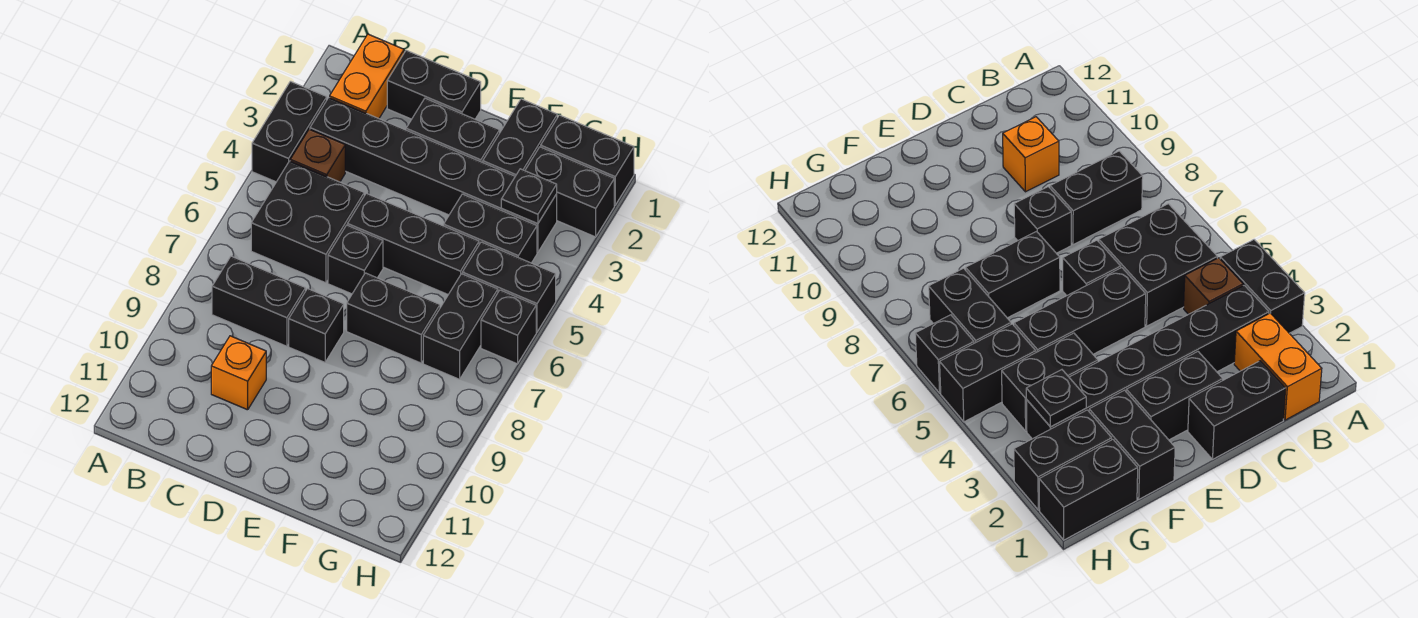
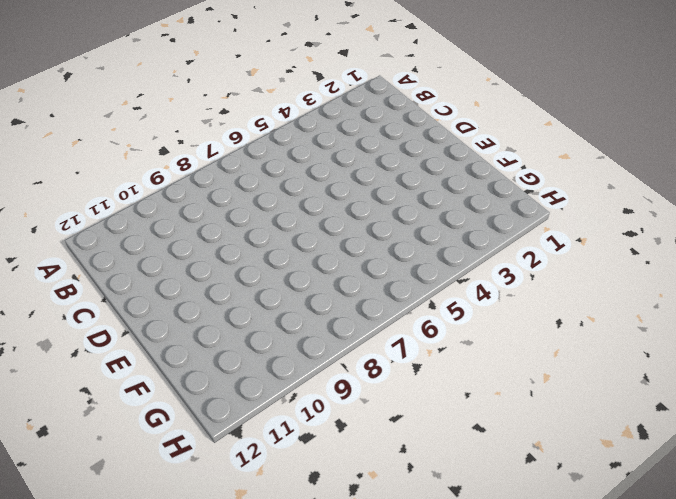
none -> black brick A3:A4 level 1
none -> orange brick B1:B2 level 1
none -> black brick B3:G3 level 1

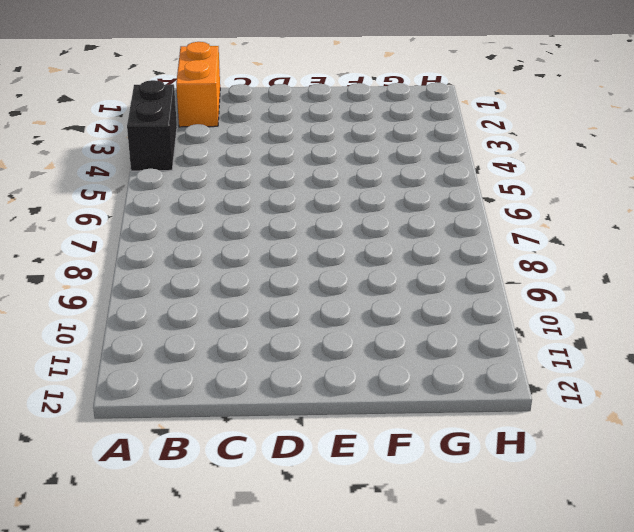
none -> black brick B3:G3 level 1
none -> brown brick B4 level 1
none -> black brick B5:C6 level 1

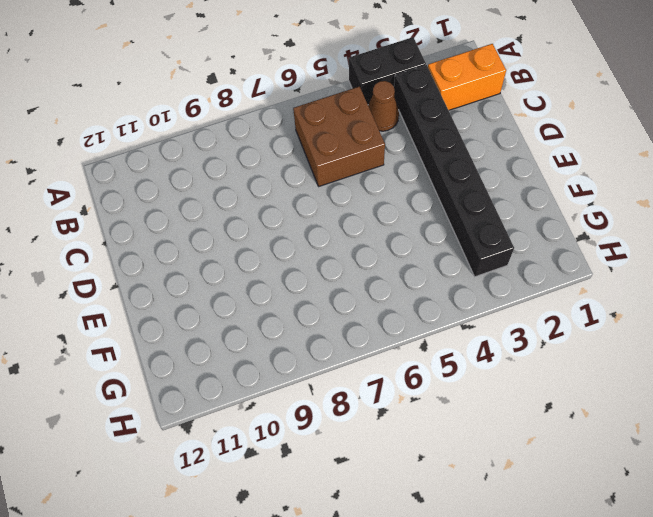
brown cone B4 level 1 -> brown brick B4 level 1
brown brick B5:C6 level 1 -> black brick B5:C6 level 1
none -> black brick B8:C8 level 1
none -> black brick C1:D1 level 1
none -> orange brick C10 level 1

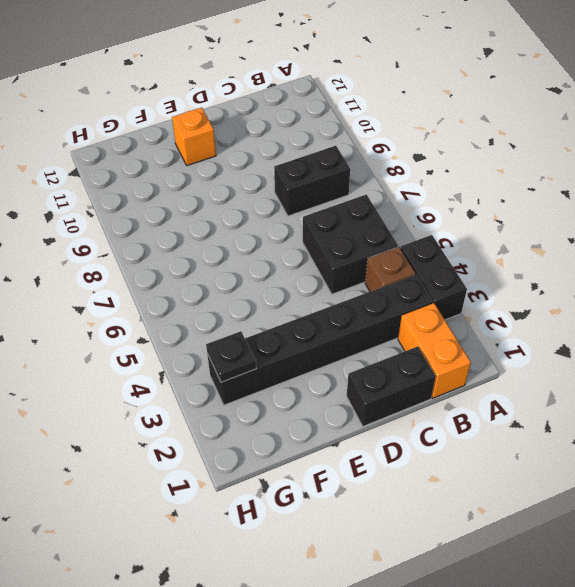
orange brick E11 level 1 -> orange brick C10 level 1
none -> black brick D2:E2 level 1
none -> black brick D5:F5 level 1
none -> black brick D6 level 1

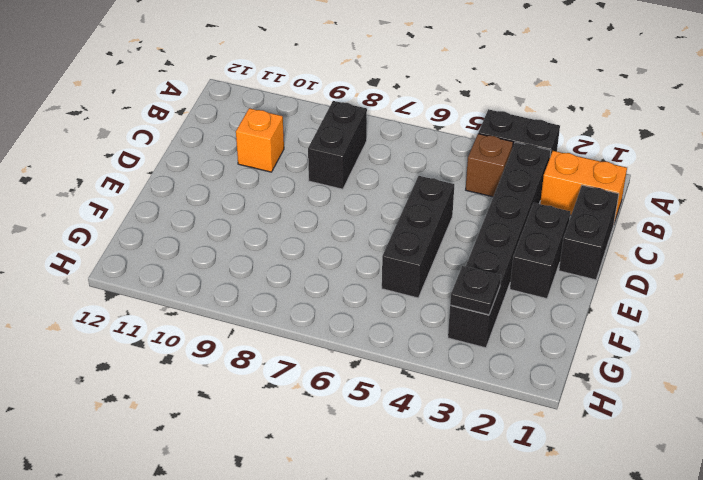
none -> black brick B5:C6 level 1
none -> black brick D6 level 1
none -> black brick D8 level 1

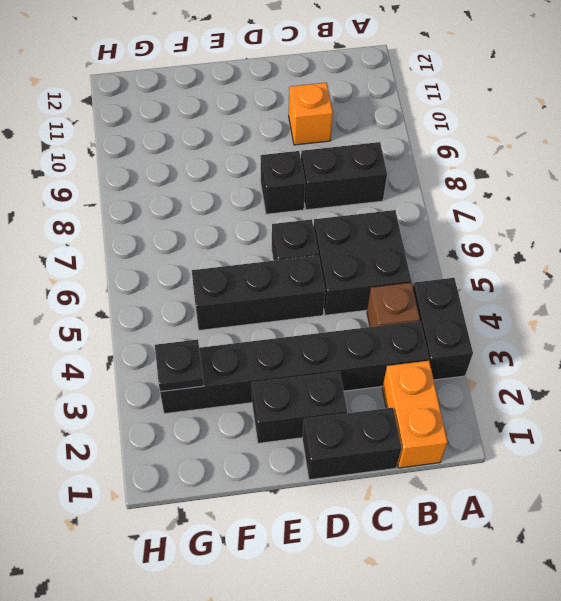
none -> black brick E7:F7 level 1
none -> black brick F1:F2 level 1
none -> black brick F4:G4 level 1

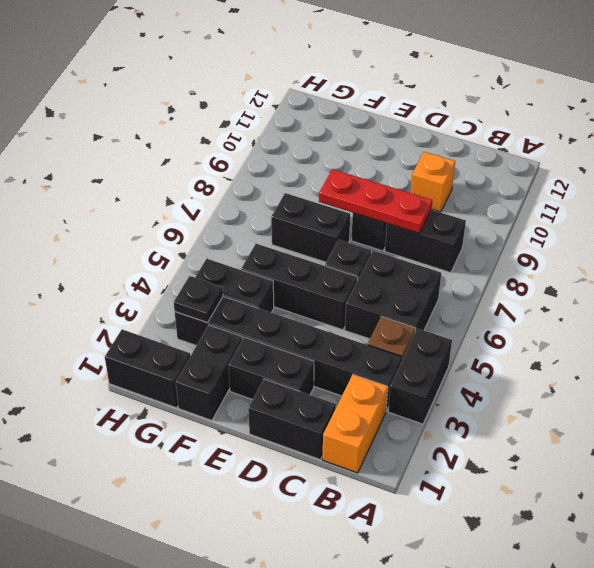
red plate C8:E8 level 2 -> none
none -> black brick G2:H2 level 1
none -> black brick G5:H5 level 1
none -> black brick G6:G7 level 1

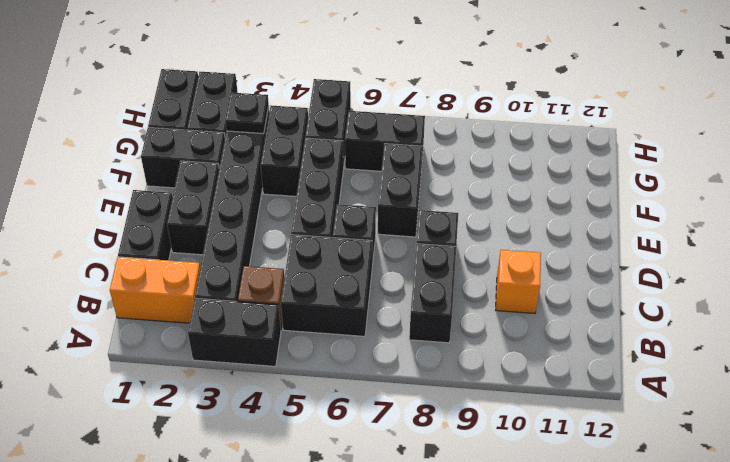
none -> black brick H6 level 1

